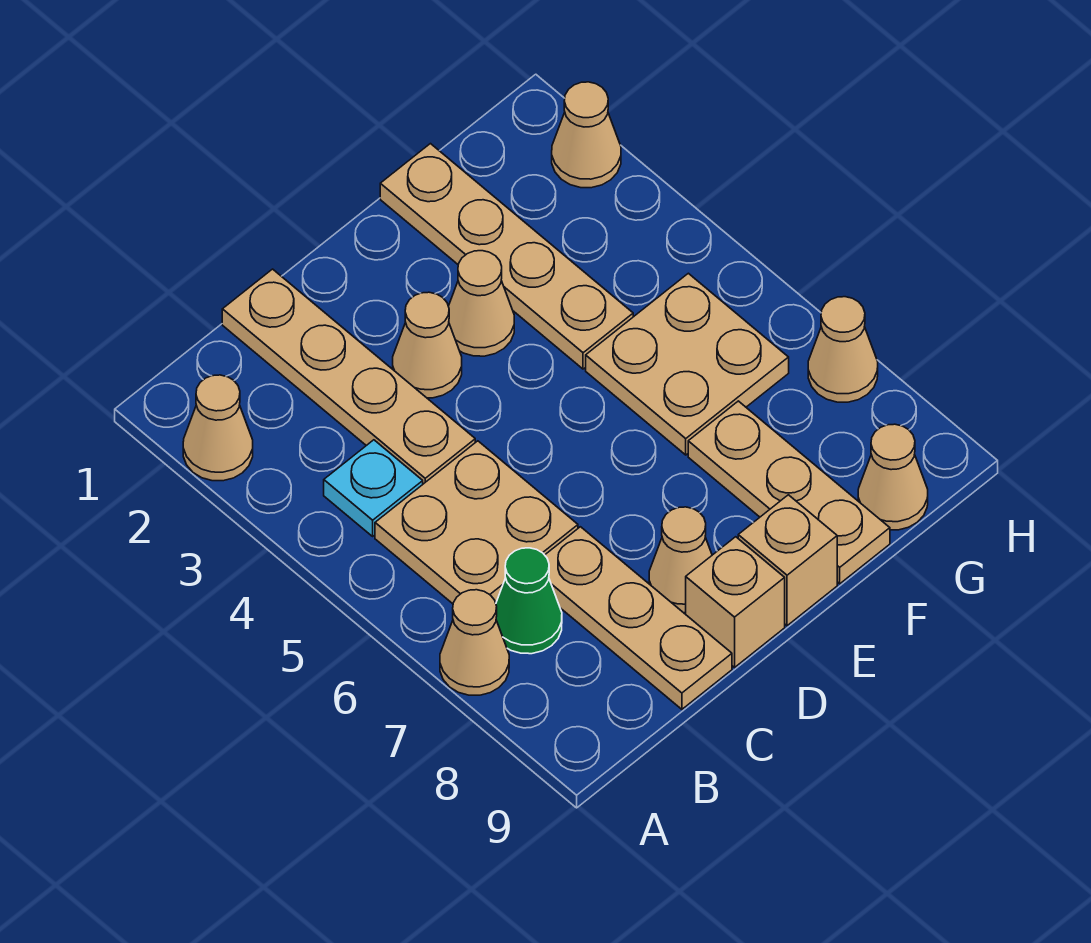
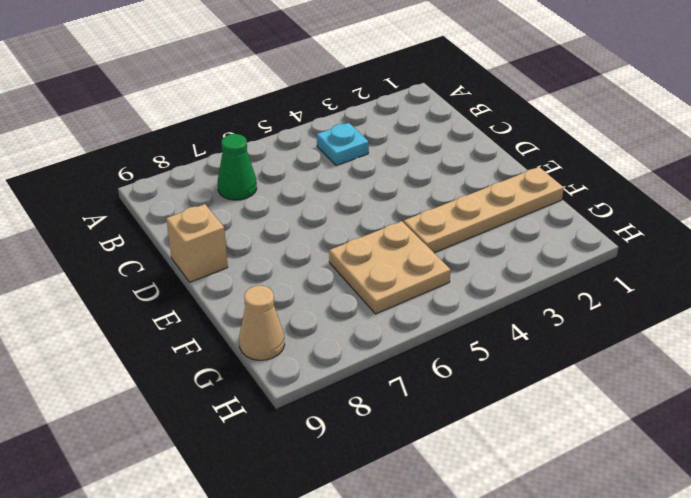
none -> tan cone A2 level 1
none -> tan cone A7 level 1
none -> tan plate B5:C6 level 1

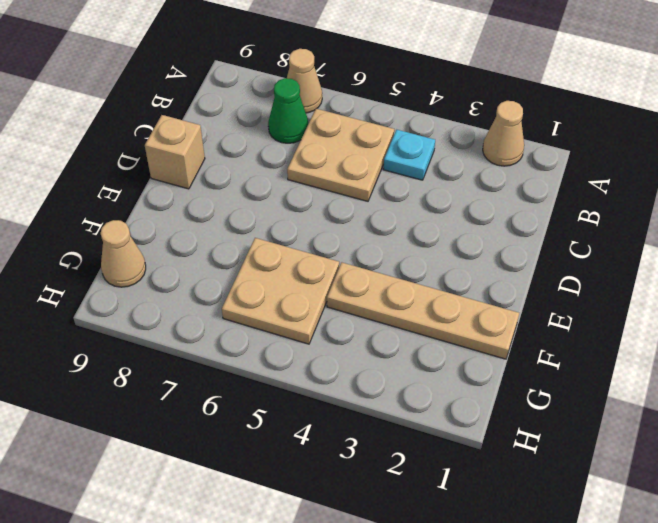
none -> tan plate C1:C4 level 1
none -> tan plate C7:C9 level 1
none -> tan cone D3 level 1

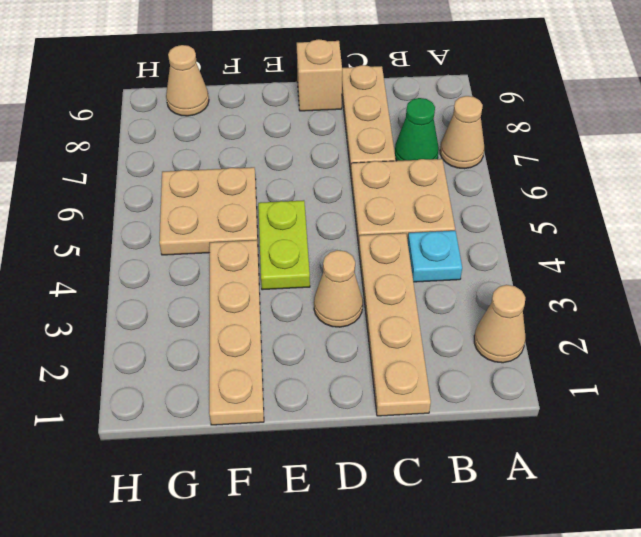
lime plate E4:E5 level 1 -> none
none -> tan cone D8 level 1
none -> tan cone E3 level 1
none -> tan brick E9 level 1

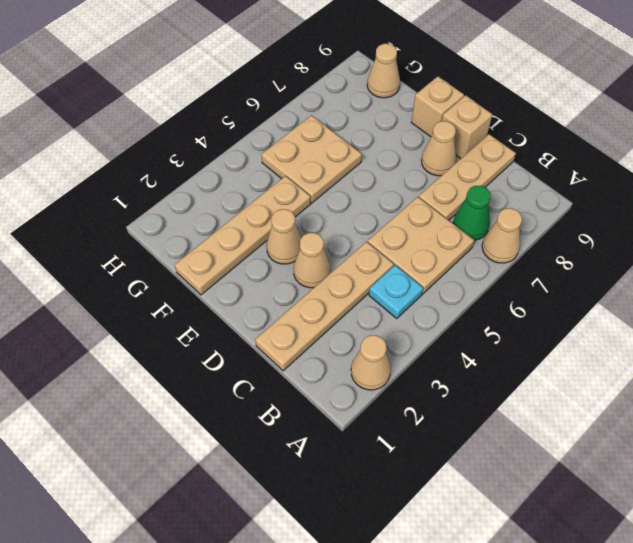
none -> tan plate F7:F9 level 1
none -> tan cone H2 level 1
none -> tan cone H7 level 1

